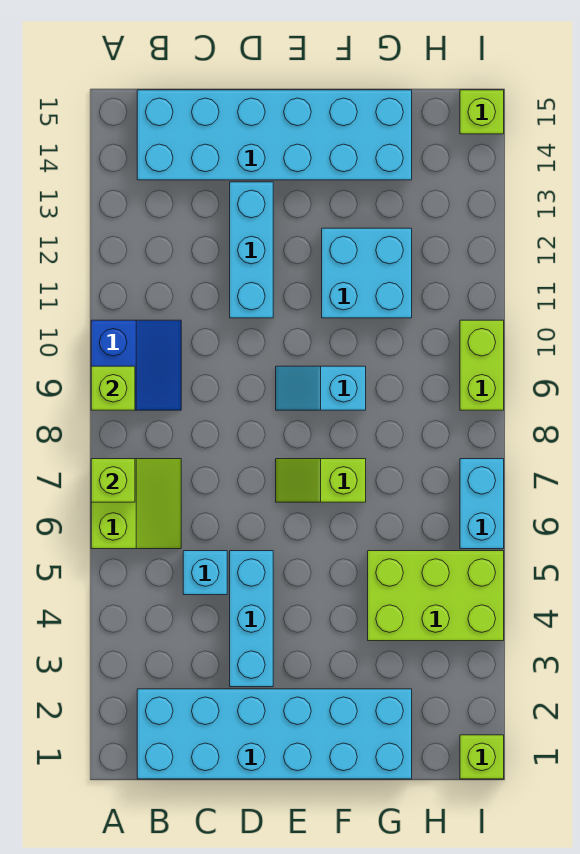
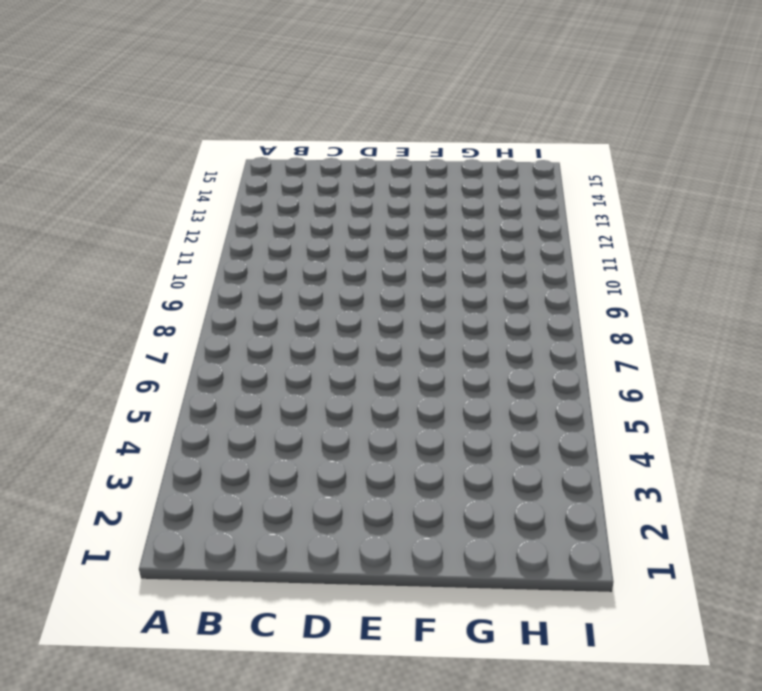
none -> lime slope A6:B7 level 1 top A
none -> blue slope A9:B10 level 1 top A
none -> cyan brick B1:G2 level 1

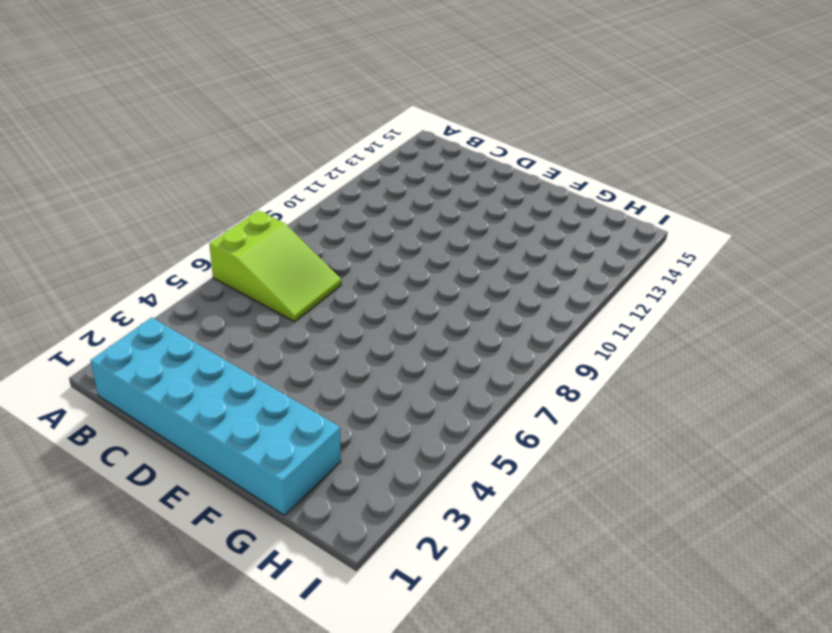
lime slope A6:C7 level 1 top A -> lime slope A6:B7 level 1 top A
none -> blue slope A9:B10 level 1 top A
none -> cyan brick B14:G15 level 1
none -> cyan brick C5 level 1

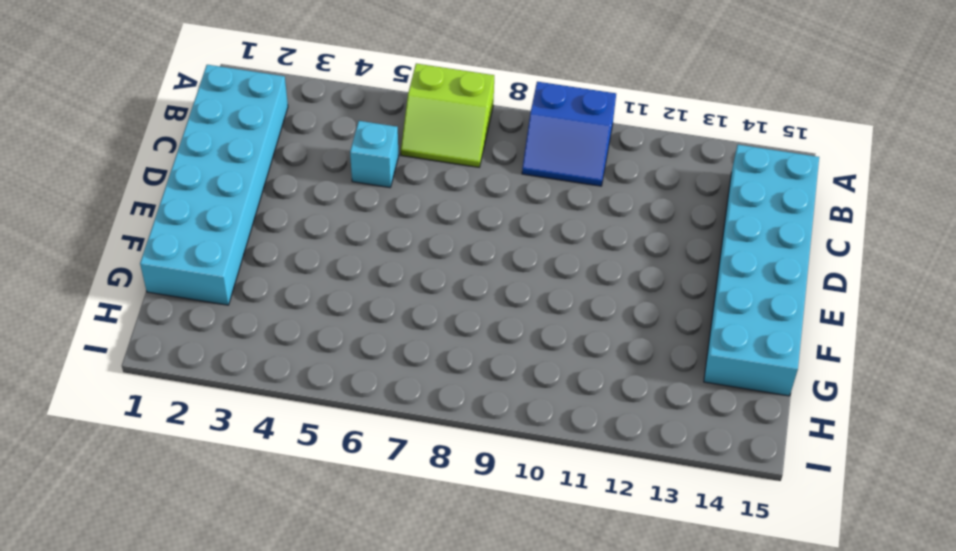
none -> cyan brick D3:D5 level 1
none -> cyan brick D11:D13 level 1
none -> lime slope E7:F7 level 1 top F

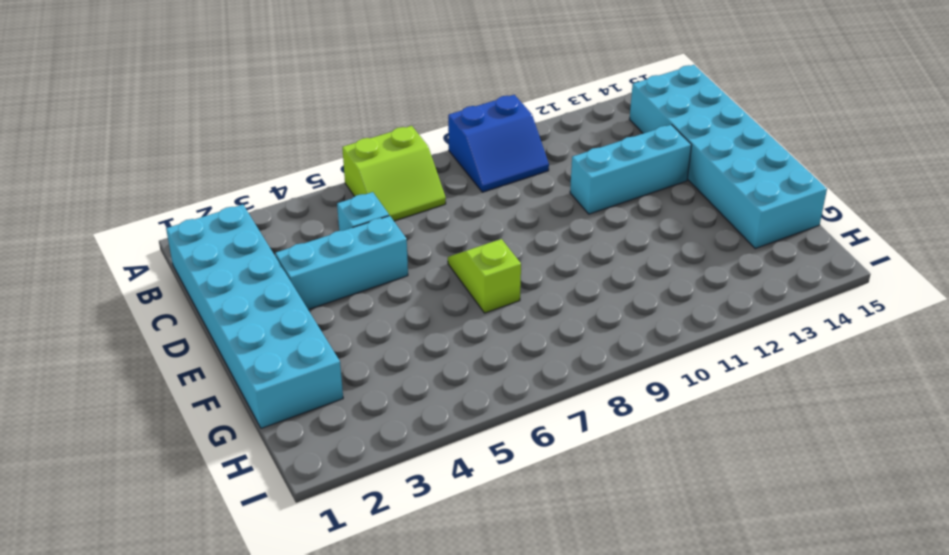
none -> cyan slope E9:F9 level 1 top F
none -> cyan brick F11:G12 level 1
none -> lime brick G4:I5 level 1

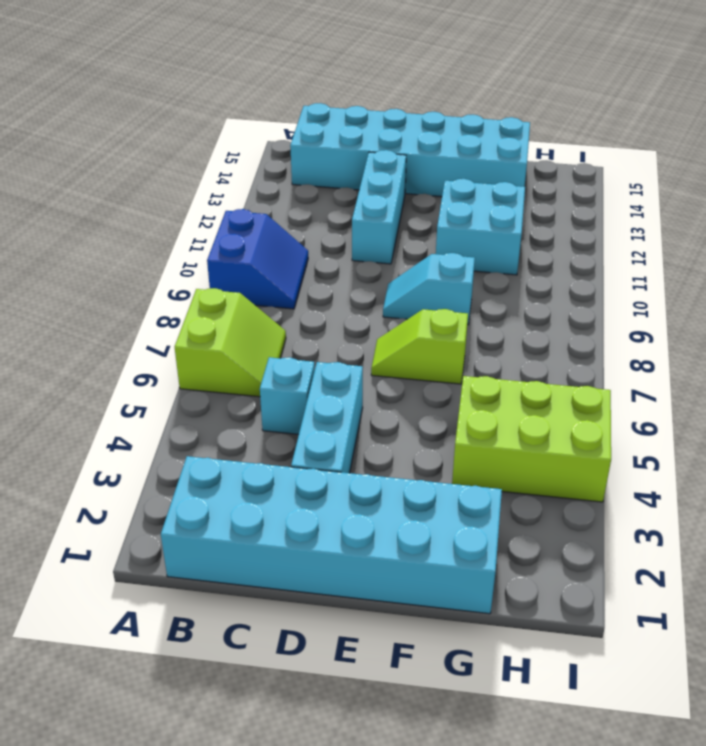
none -> lime brick I1 level 1
none -> cyan brick I6:I7 level 1
none -> lime brick I9:I10 level 1

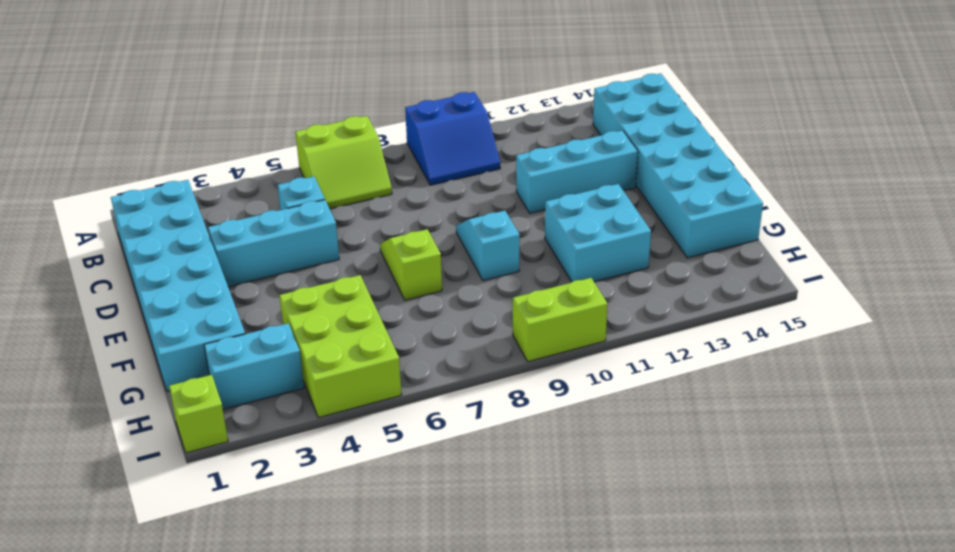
cyan brick H2:H3 level 1 -> cyan brick I6:I7 level 1
none -> lime brick I15 level 1
none -> lime brick A7 level 2
none -> lime brick A9 level 2

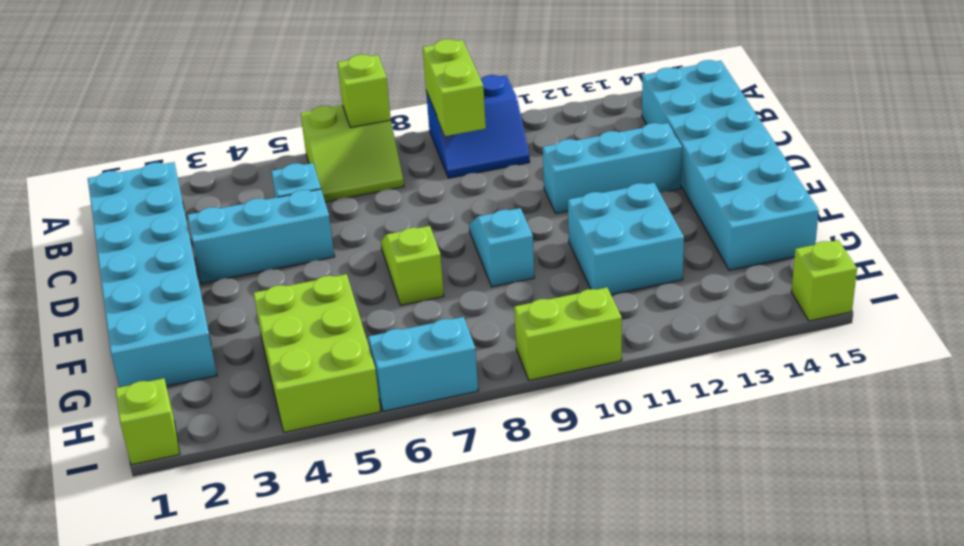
lime brick A9:B9 level 2 -> lime brick A9 level 2

